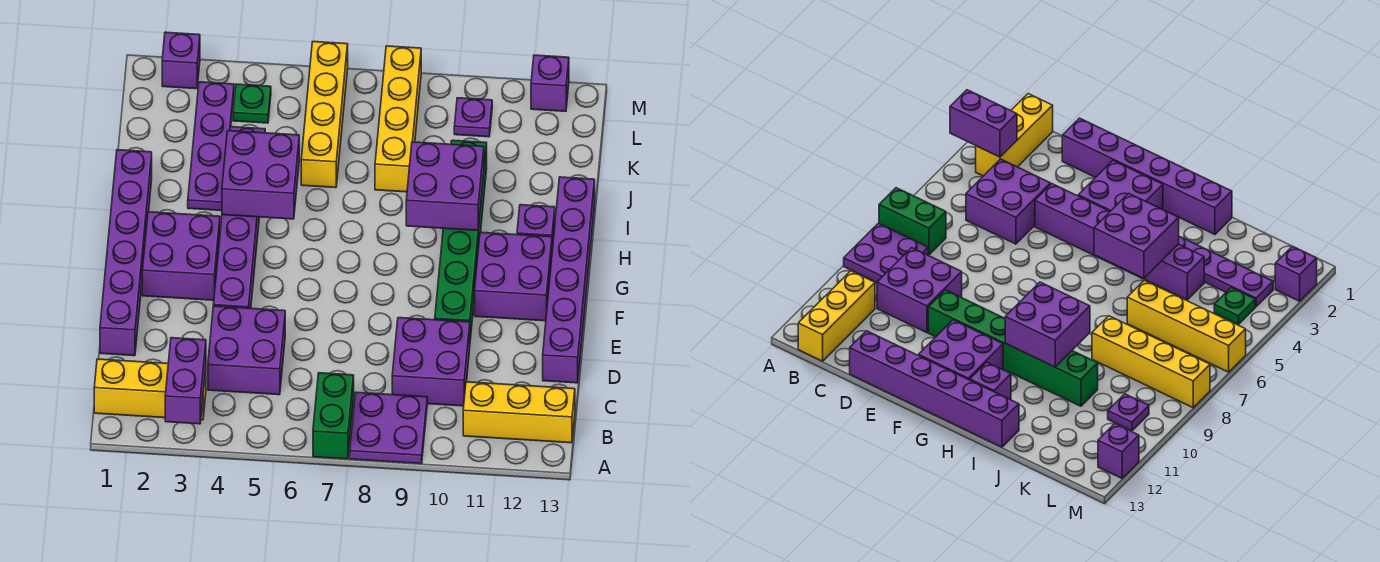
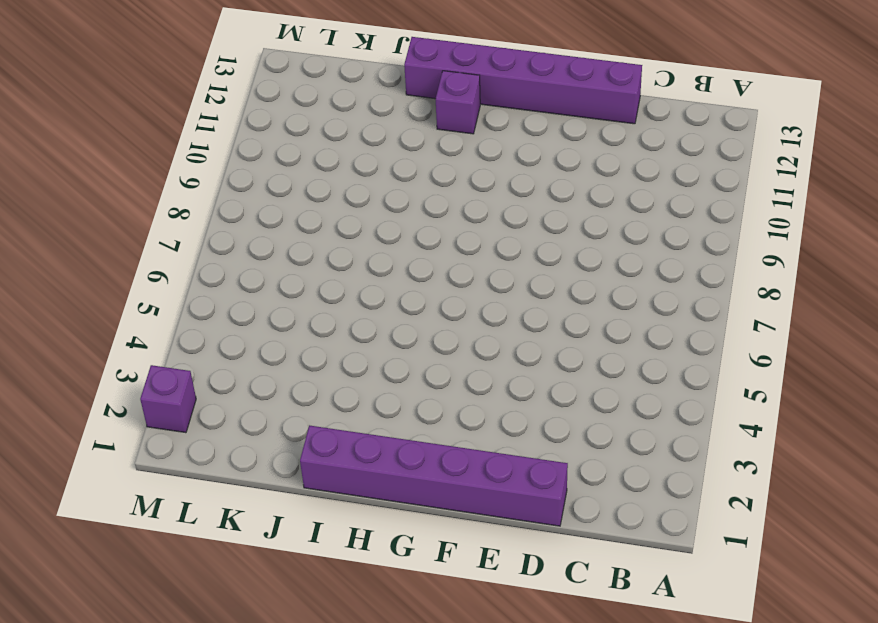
none -> green brick A7:B7 level 1
none -> purple plate A8:B9 level 1
none -> yellow brick B1:B3 level 1

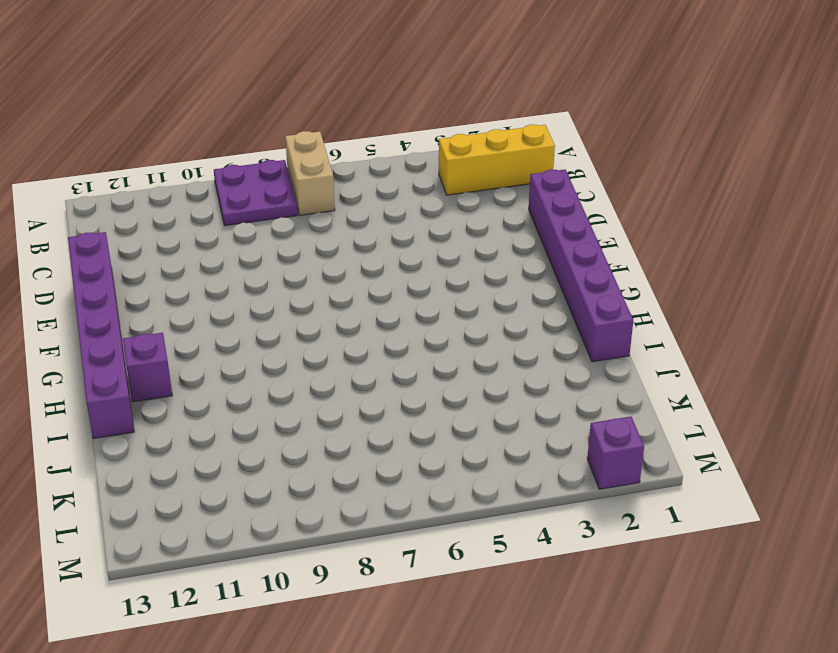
tan brick A7:B7 level 1 -> green brick A7:B7 level 1
none -> yellow brick B11:B13 level 1
none -> purple brick C4:D5 level 1
none -> purple brick C9:D10 level 1

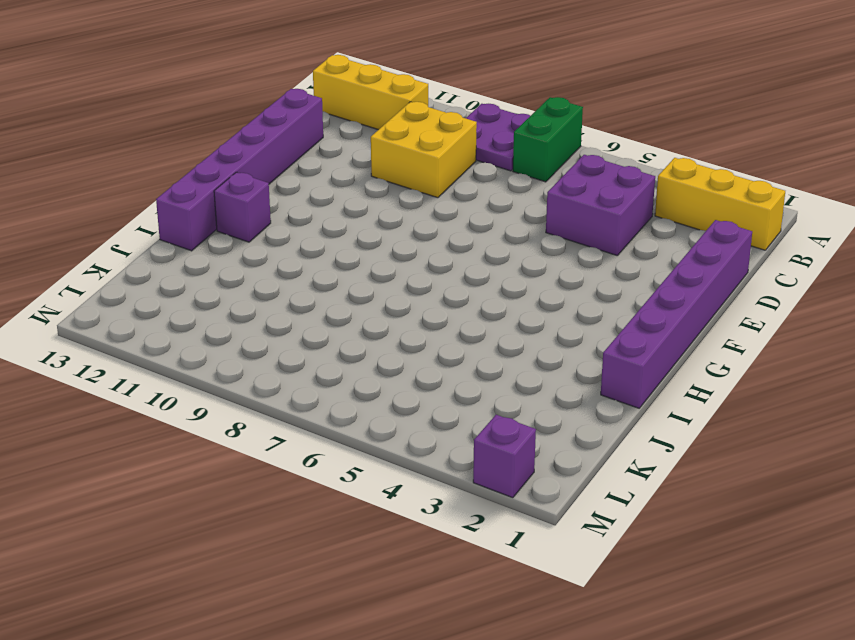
yellow brick C9:D10 level 1 -> purple brick C9:D10 level 1
none -> purple brick E4:J4 level 1
none -> green brick E10:J10 level 1
none -> purple brick F2:G3 level 1

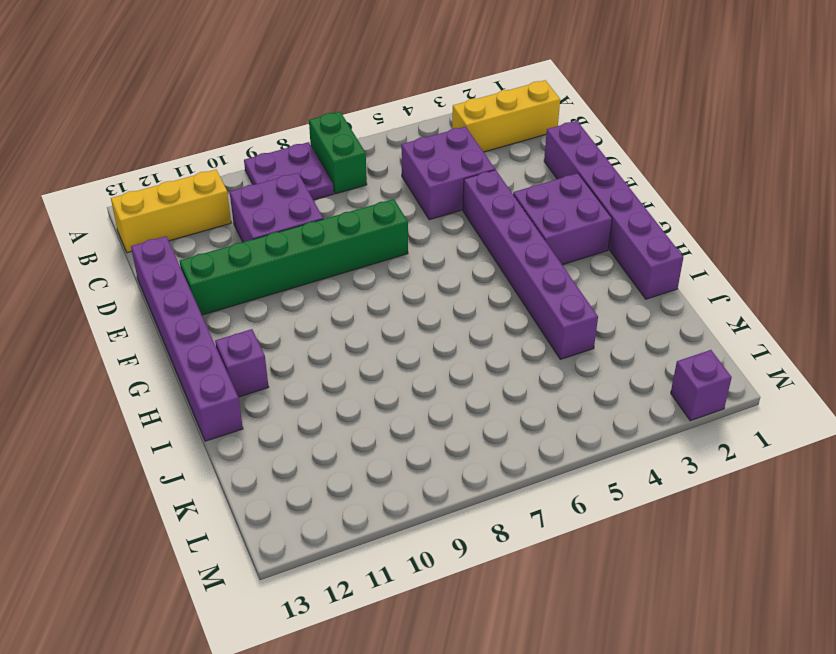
green brick E7:E12 level 1 -> green brick E10:J10 level 1
none -> purple brick F11:G12 level 1
none -> purple plate I3:L3 level 1
none -> yellow brick J6:M6 level 1

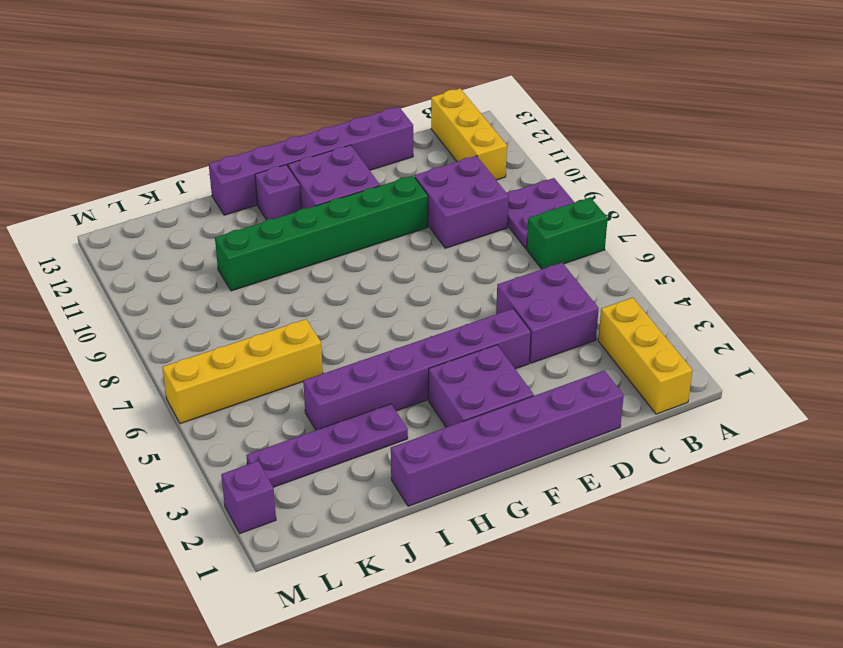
none -> yellow brick J8:M8 level 1
none -> green plate L4 level 1
none -> purple plate L10 level 1

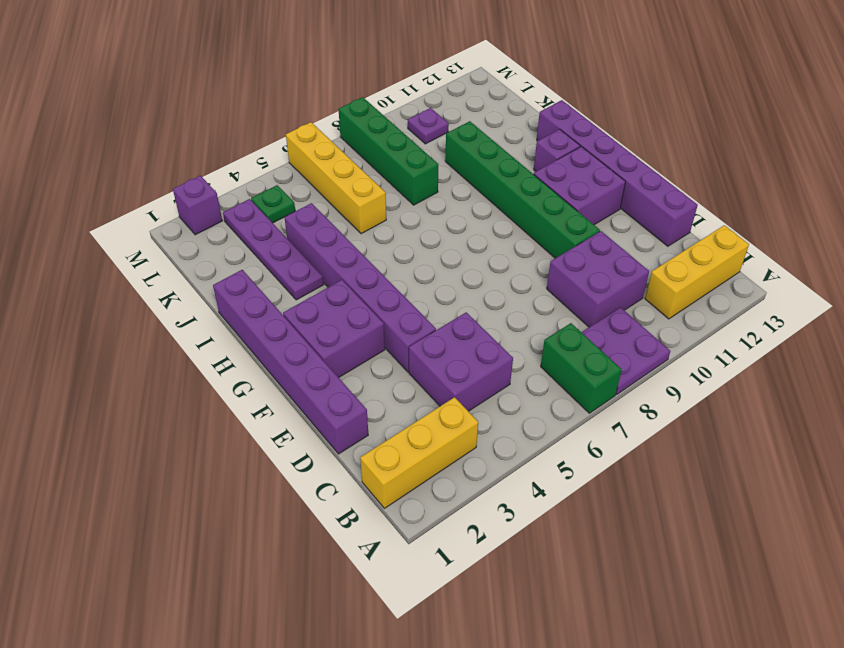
green brick J8:M8 level 1 -> yellow brick J8:M8 level 1
none -> purple brick M12 level 1
none -> purple brick A3:B3 level 2
none -> purple brick H4:I5 level 2

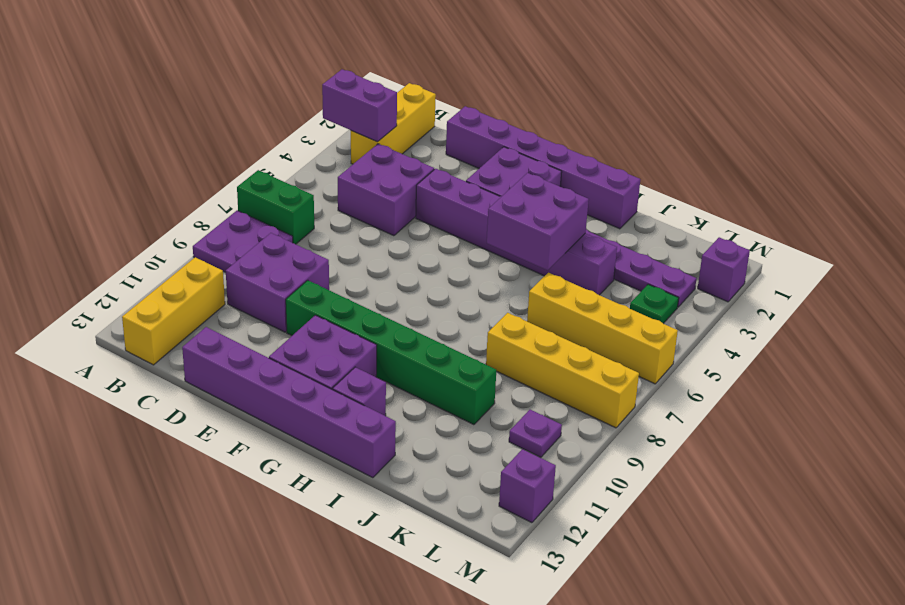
none -> purple brick H9:I10 level 2

